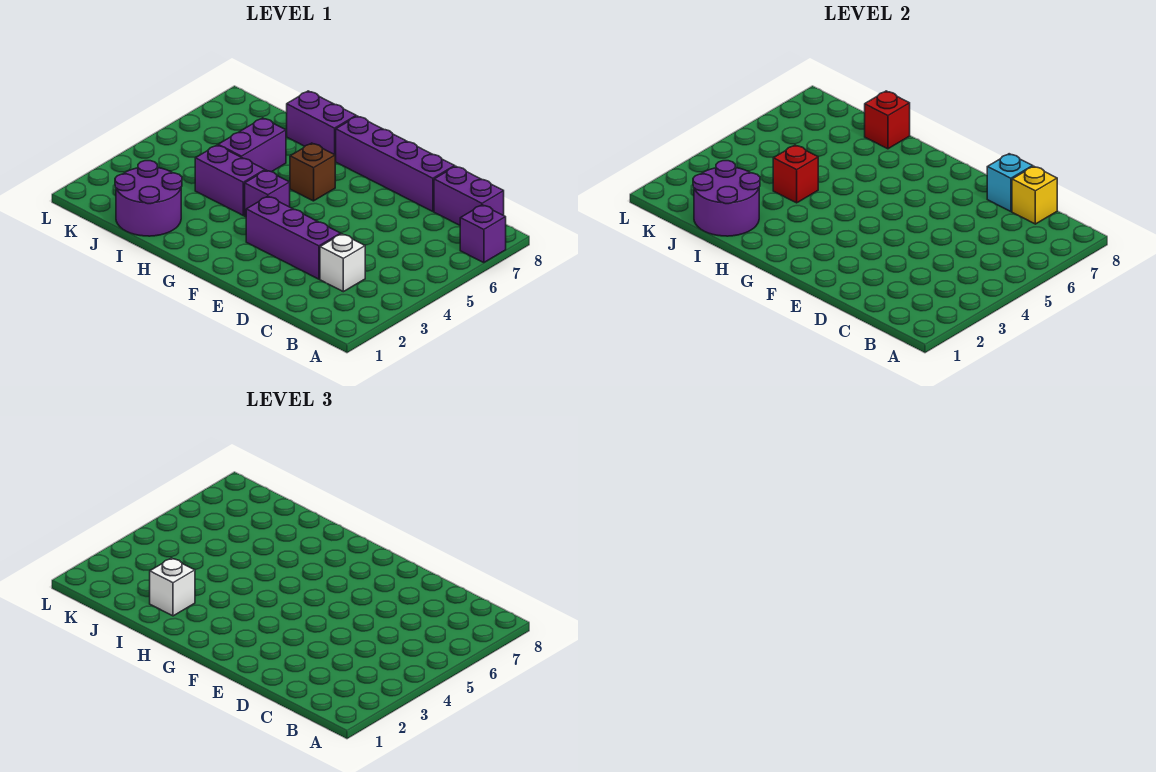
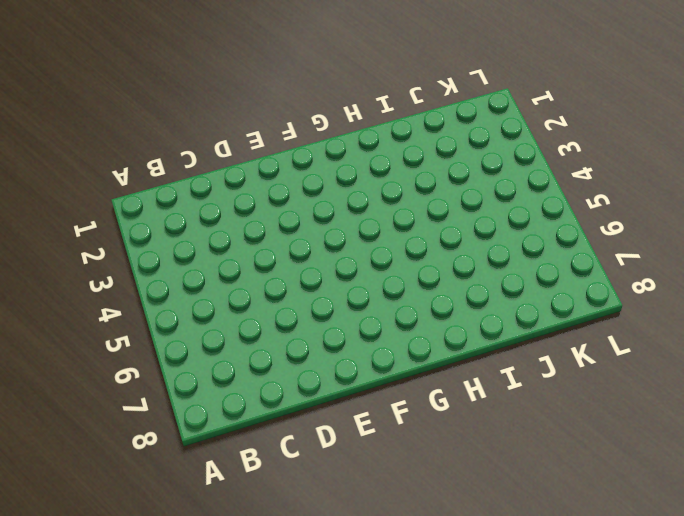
none -> purple brick A7 level 1
none -> purple brick B8:C8 level 1
none -> white brick C3 level 1

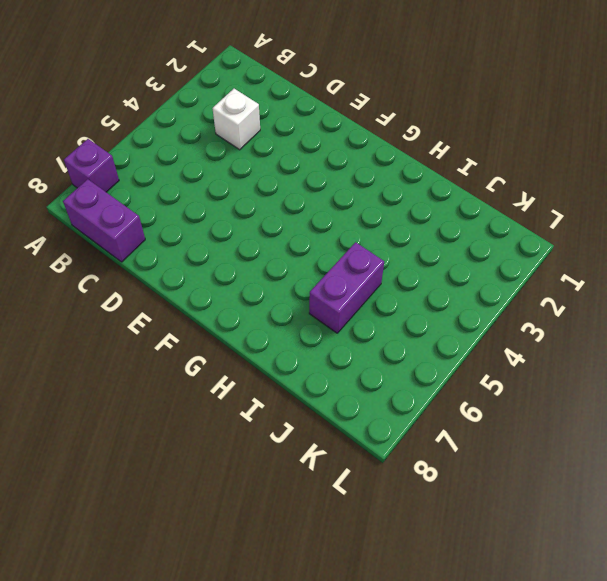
none -> purple brick D3:F3 level 1
none -> purple brick D8:G8 level 1
none -> purple brick G4 level 1

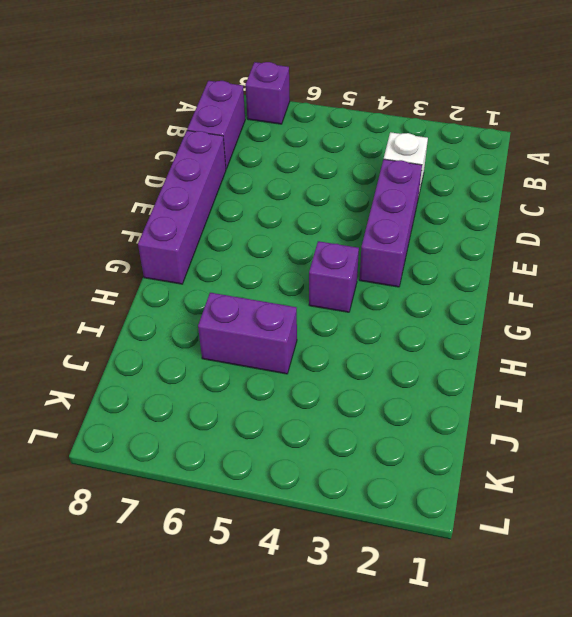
none -> brown brick G6 level 1
none -> purple brick H4:I4 level 1
none -> purple brick H8:I8 level 1

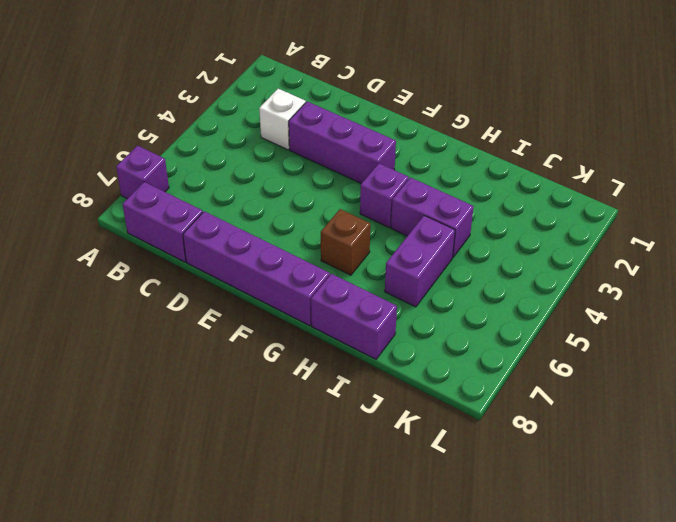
none -> purple round brick I1:J2 level 1
none -> yellow brick C8 level 2
none -> cyan brick D8 level 2

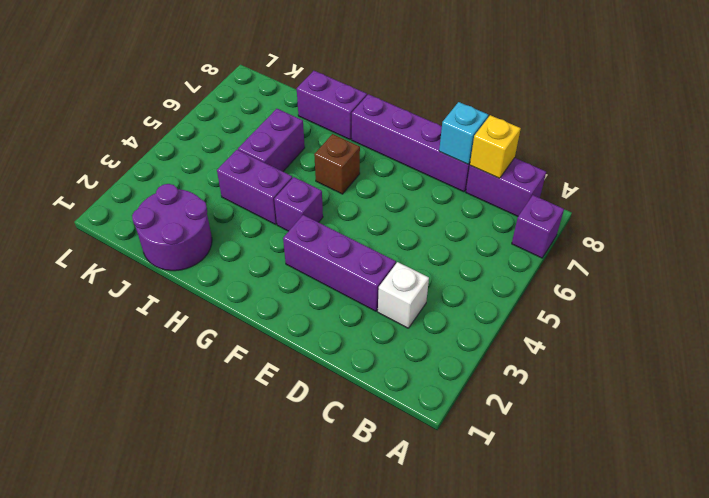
none -> purple round brick I1:J2 level 2
none -> red brick I4 level 2
none -> red brick I8 level 2

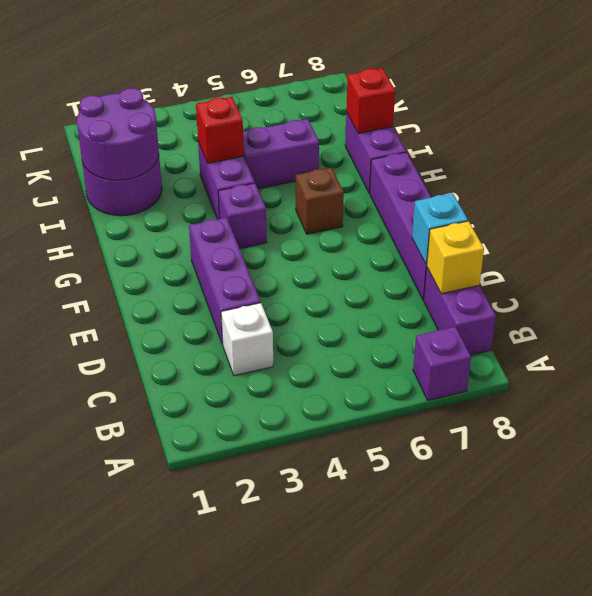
none -> white brick I2 level 3

